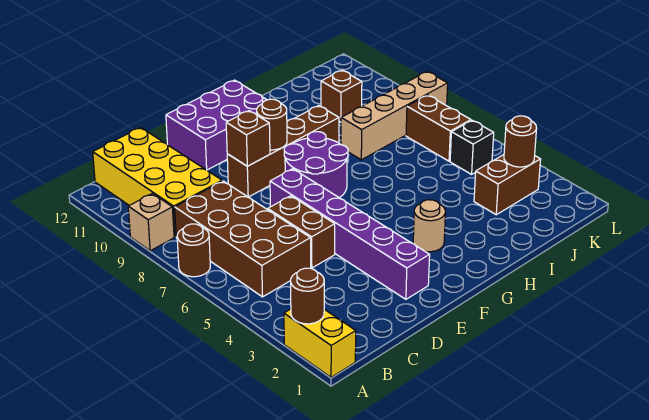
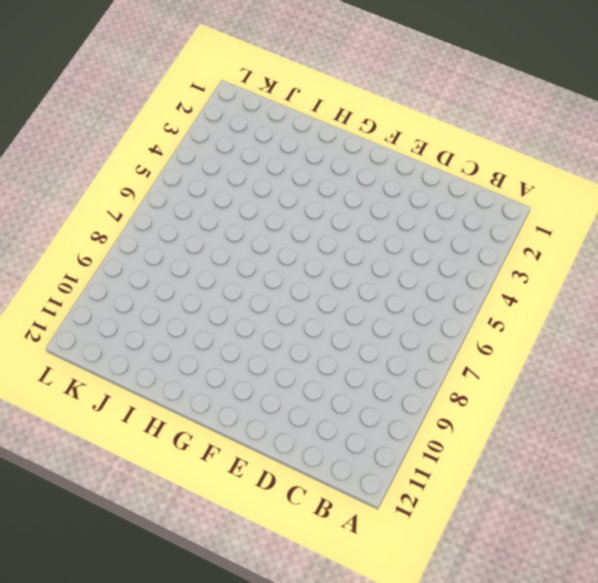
none -> yellow brick A1:A2 level 1
none -> brown round brick A7 level 1
none -> tan brick A9 level 1

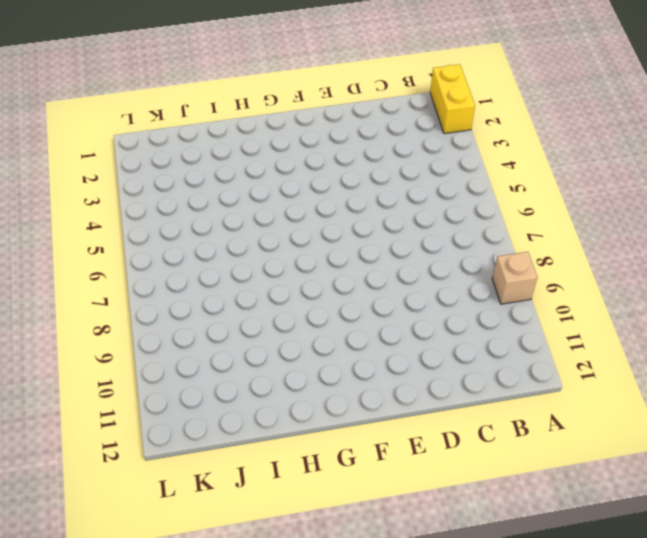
none -> brown round brick A7 level 1
none -> brown brick B5:C8 level 1
none -> yellow brick B9:C12 level 1

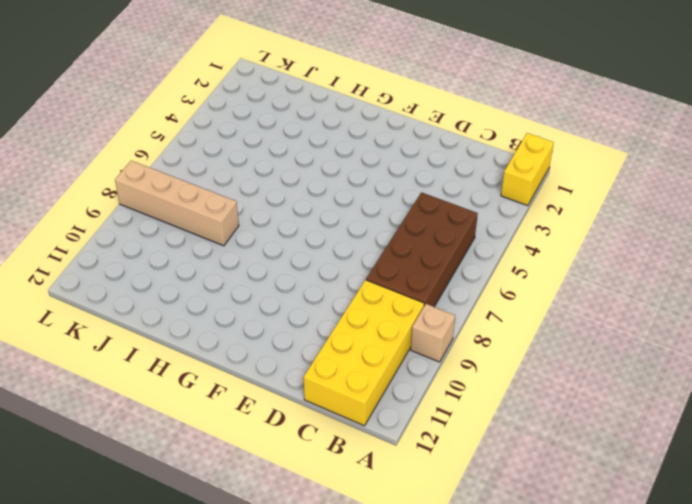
none -> brown round brick A7 level 1
none -> brown brick D5:D6 level 1
none -> purple brick E2:E7 level 1

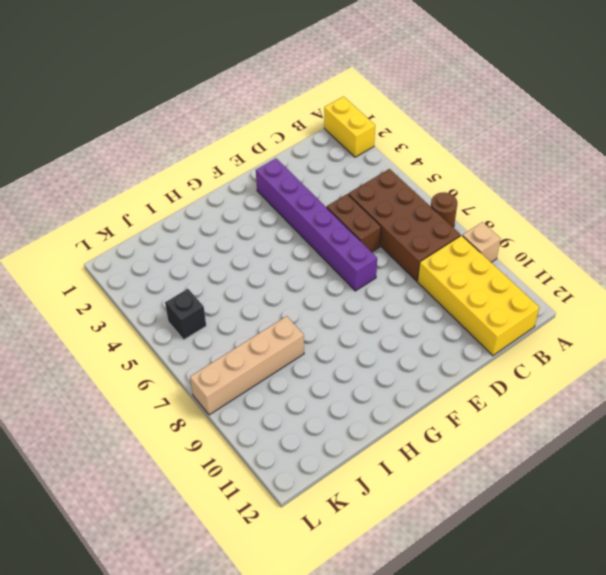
none -> brown brick E9:H9 level 1
none -> purple brick E11:G12 level 1
none -> purple round brick F7:G8 level 1

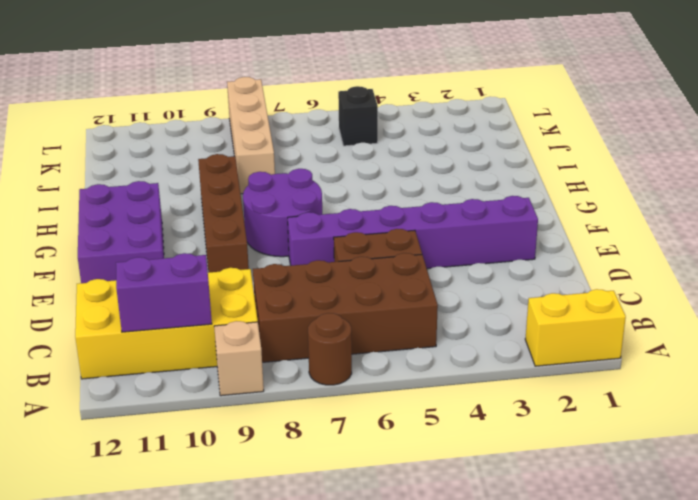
purple brick B10:B11 level 2 -> none
none -> tan round brick G3 level 1
none -> brown brick J3:K3 level 1
none -> brown brick J10 level 1

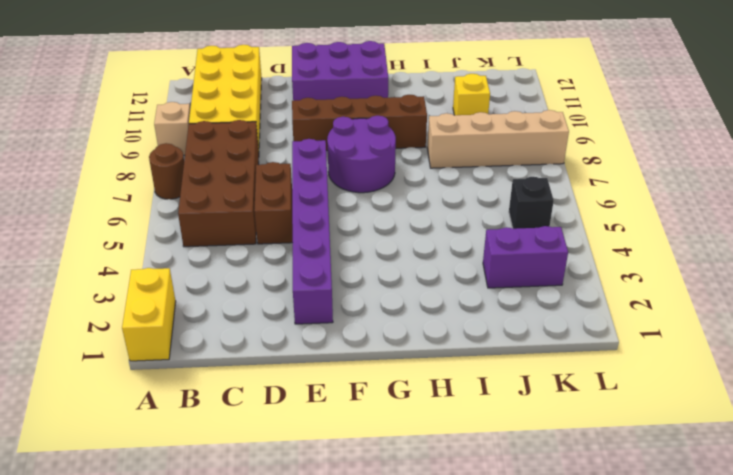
purple brick J3:K3 level 1 -> brown brick J3:K3 level 1
yellow brick J10 level 1 -> brown brick J10 level 1
none -> tan round brick G3 level 1
none -> brown brick K6:K7 level 1
none -> brown round brick A2 level 2

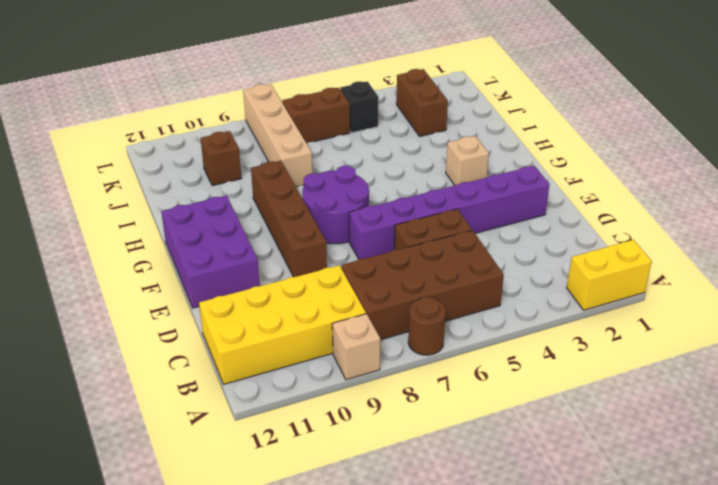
tan brick G3 level 1 -> tan round brick G3 level 1
none -> brown round brick A2 level 2
none -> brown brick E9 level 2
none -> brown round brick F9 level 2

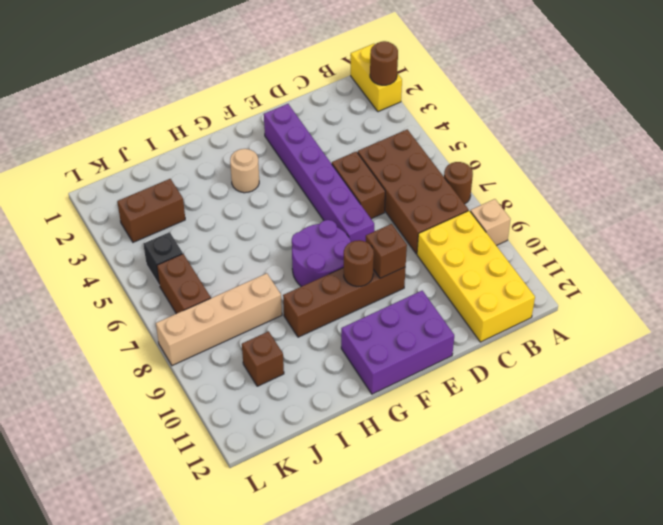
none -> brown round brick K3 level 2

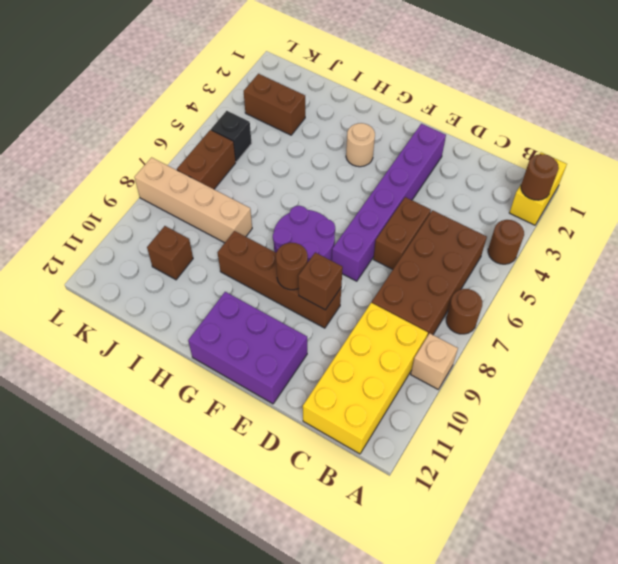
brown round brick A4 level 1 -> brown round brick K3 level 2

